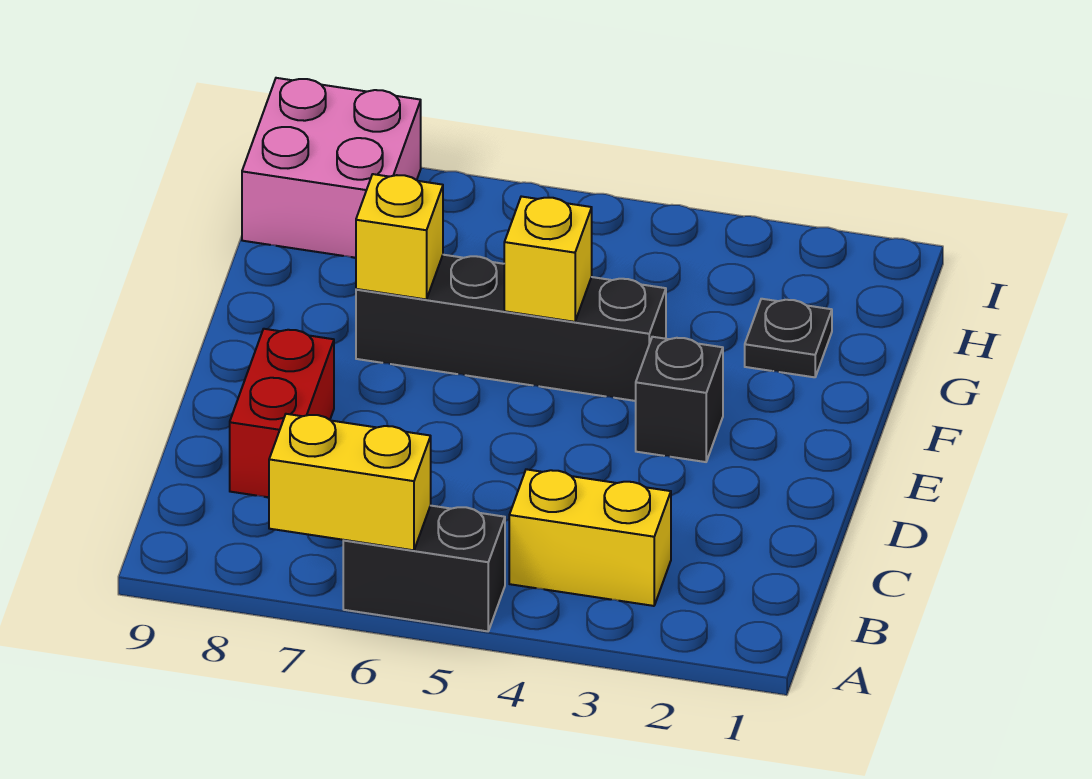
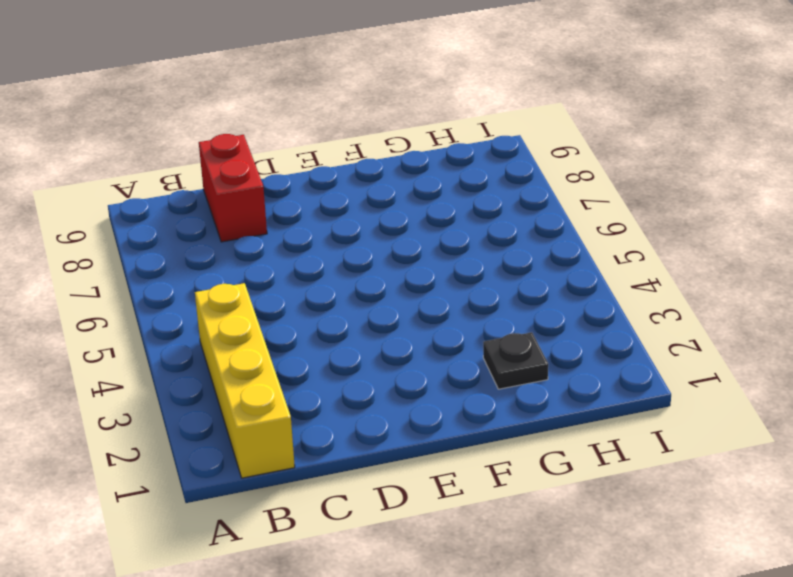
yellow brick B1:B4 level 1 -> yellow brick B3:B4 level 1
red brick C8:C9 level 1 -> red brick C8:D8 level 1
none -> black brick A5:A6 level 1
none -> black brick E3 level 1

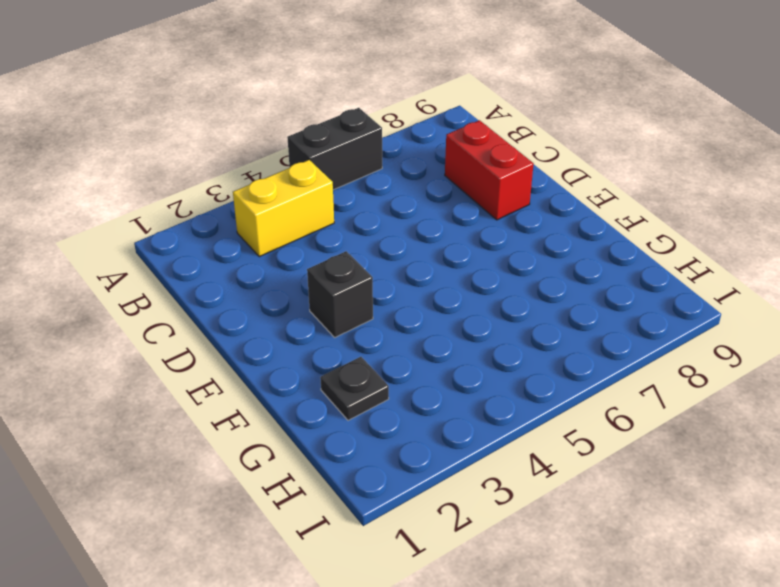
none -> black brick F4:F7 level 1
none -> pink brick H8:I9 level 1

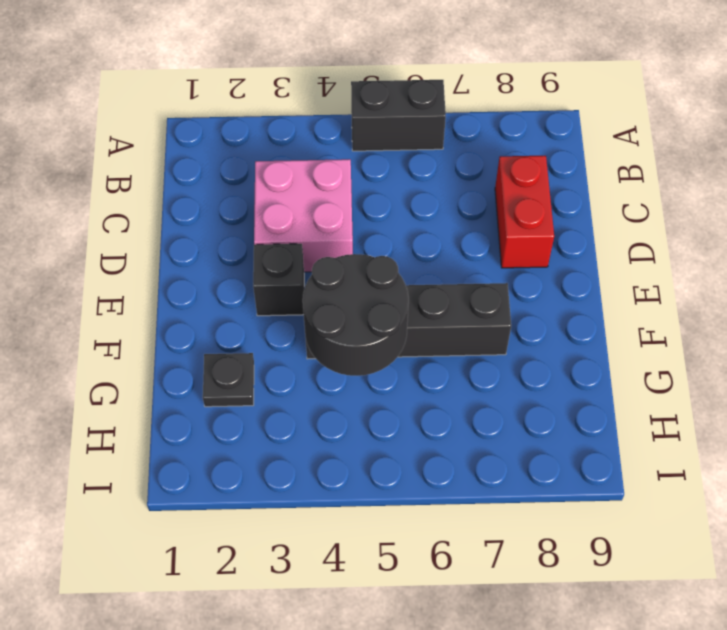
pink brick C3:D4 level 1 -> pink brick H8:I9 level 1
black round brick F4:G5 level 2 -> yellow brick F5 level 2
none -> yellow brick B3:B4 level 1
none -> yellow brick A6:A7 level 2

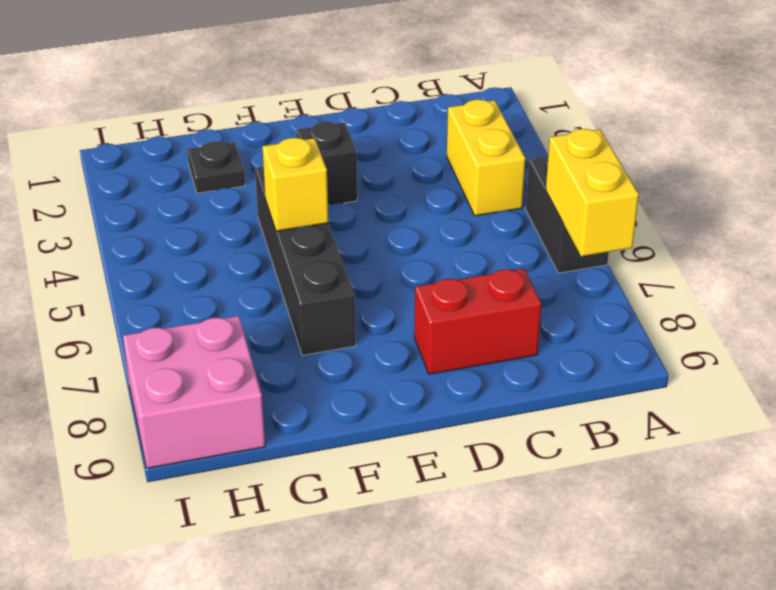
none -> yellow brick F7 level 2

